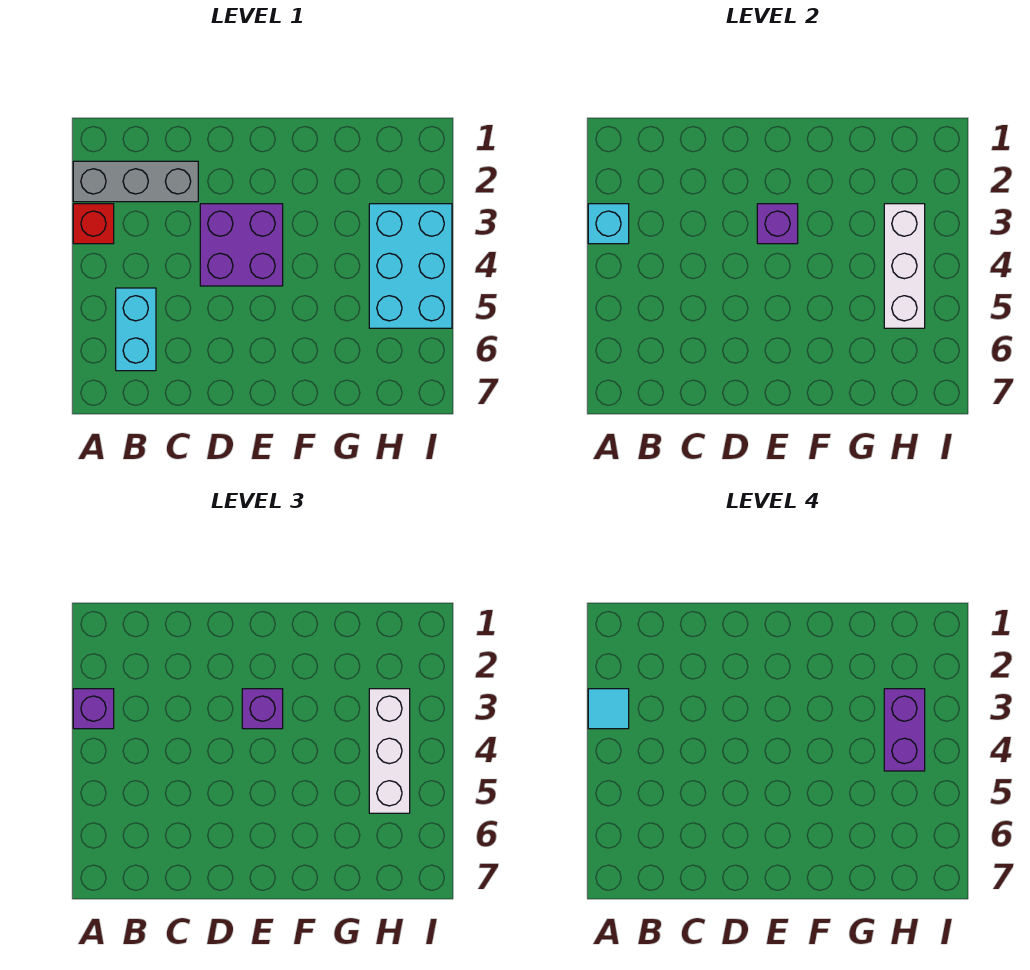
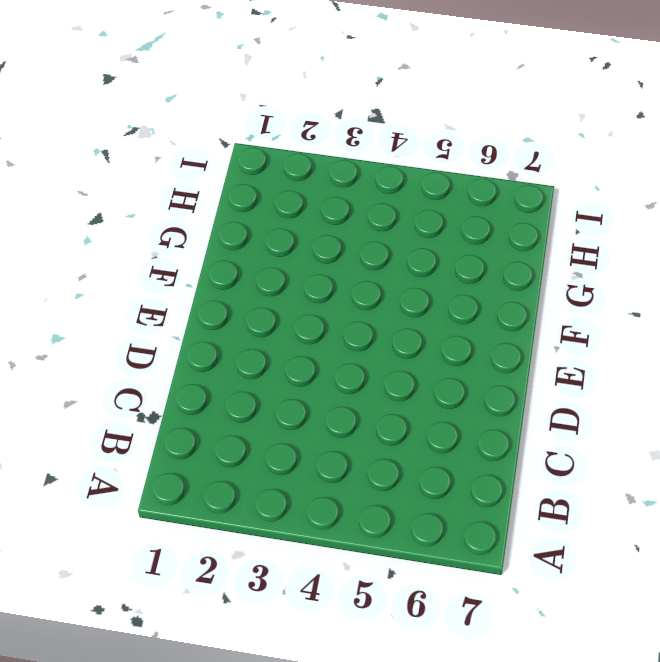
none -> grey brick A2:C2 level 1
none -> red brick A3 level 1
none -> cyan brick B5:B6 level 1

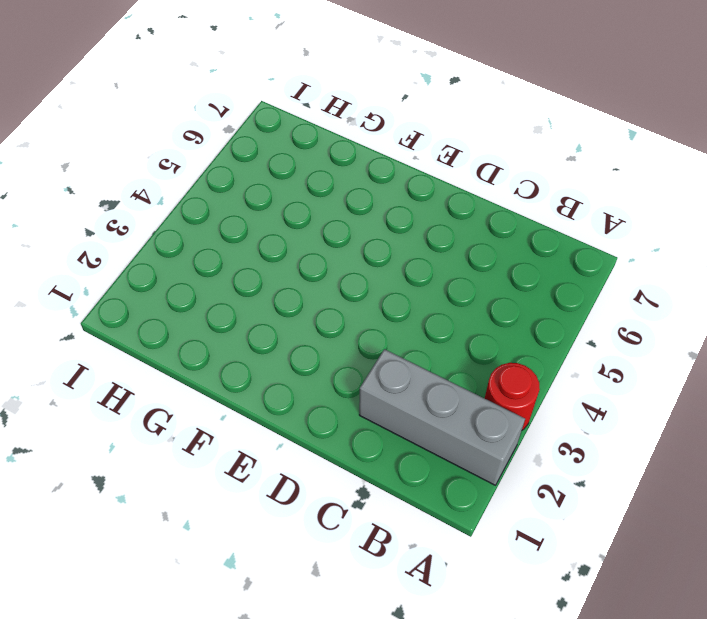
red round brick A3 level 1 -> red brick A3 level 1
none -> cyan brick B5:B6 level 1
none -> purple brick D3:E4 level 1
none -> cyan brick H3:I5 level 1

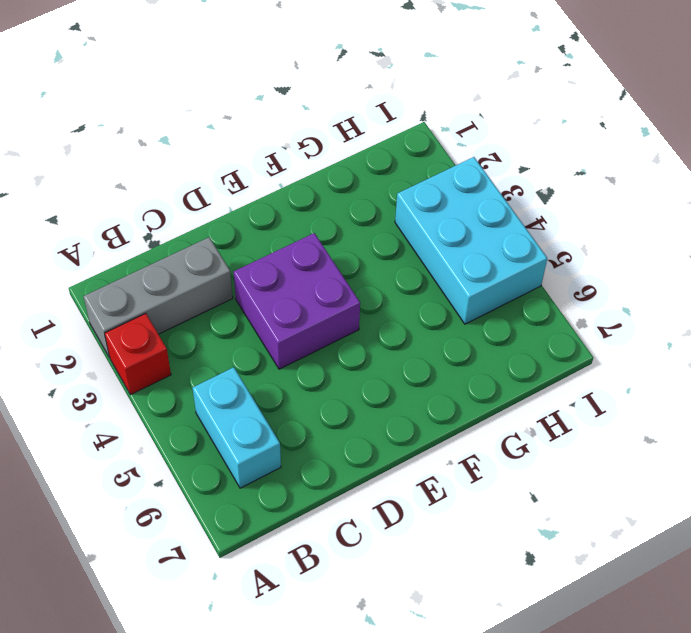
none -> cyan brick A3 level 2
none -> purple brick E3 level 2
none -> white brick H3:H5 level 2

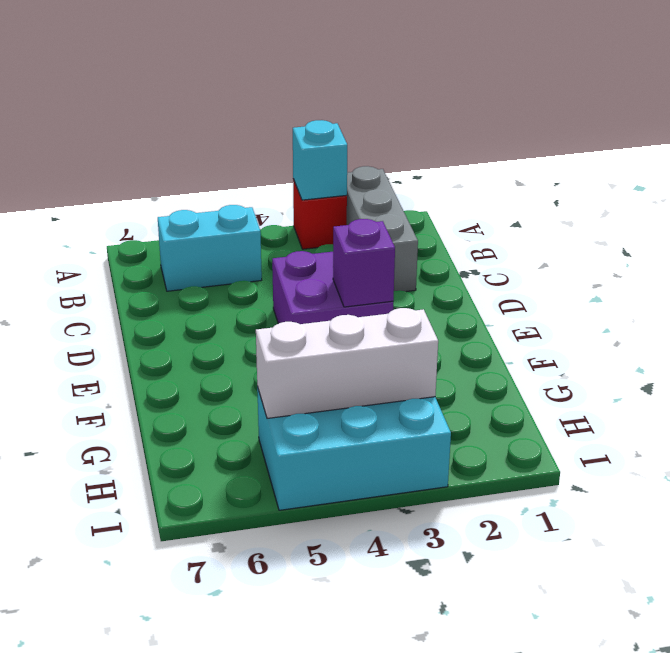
none -> purple brick A3 level 3
none -> purple brick E3 level 3
none -> white brick H3:H5 level 3

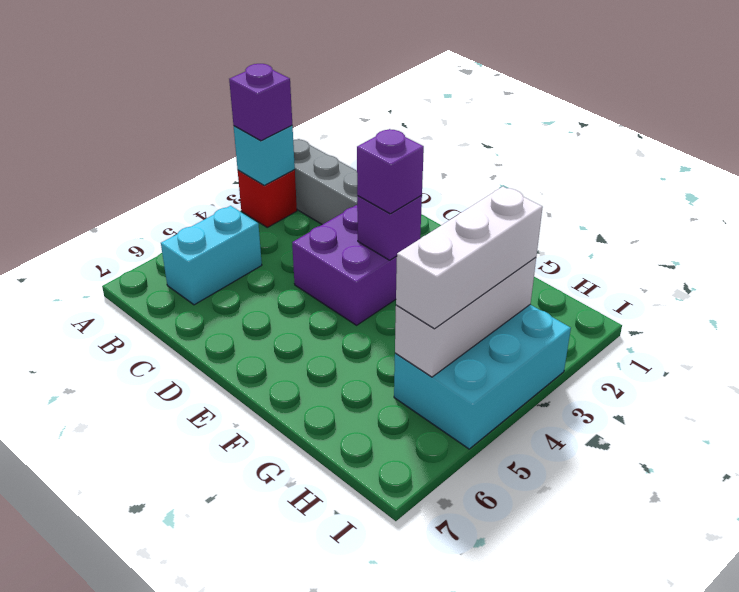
none -> cyan tile A3 level 4
none -> purple brick H3:H4 level 4

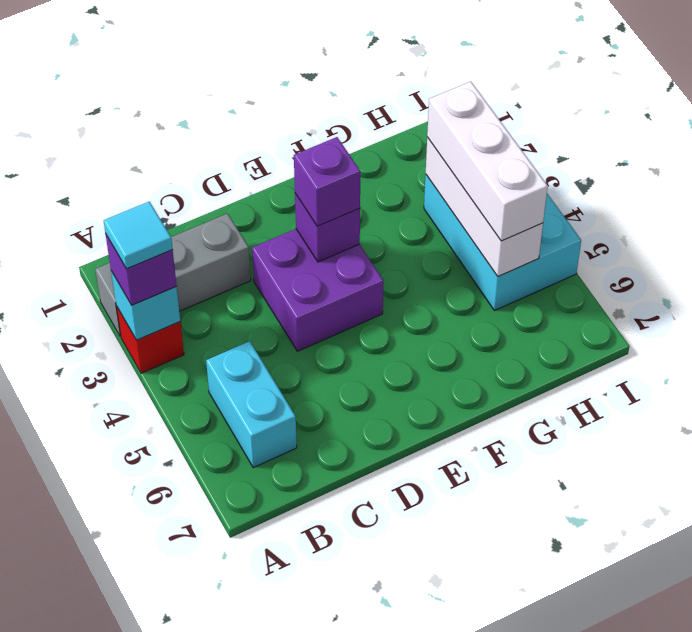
none -> purple brick H3:H4 level 4

